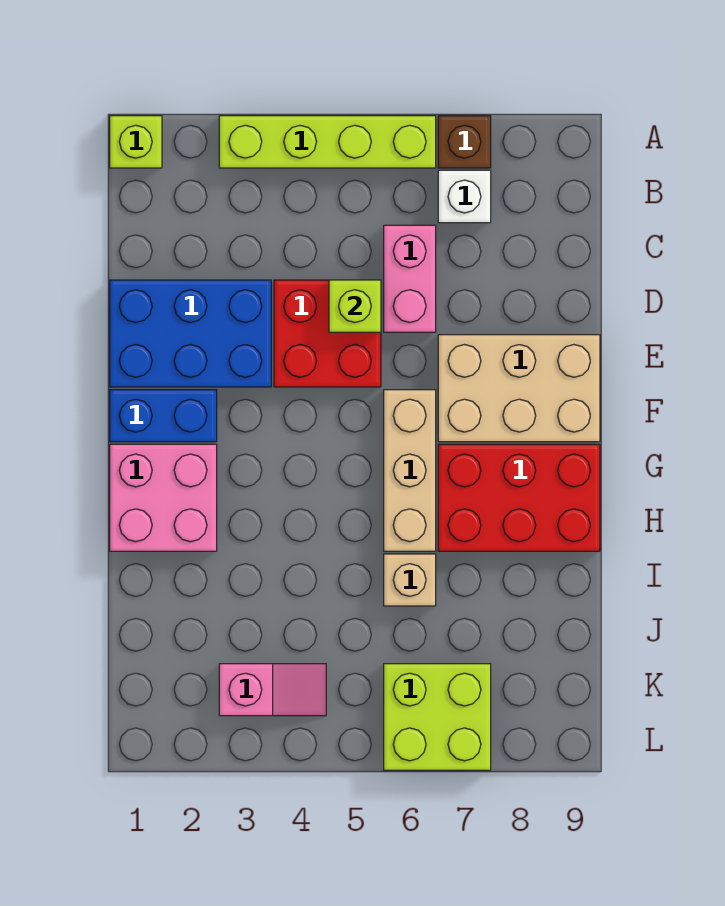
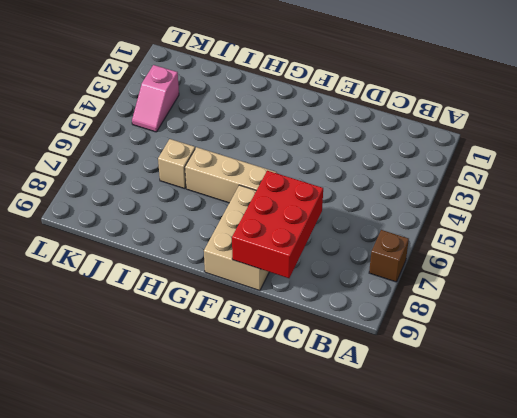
red brick D7:E9 level 2 -> red brick G7:H9 level 1
none -> lime brick A1 level 1
none -> lime brick A3:A6 level 1
none -> white brick B7 level 1

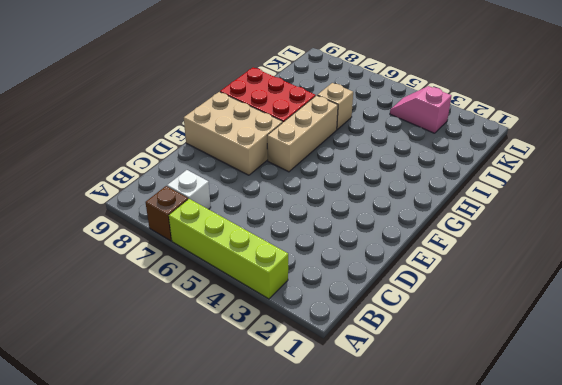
none -> lime brick A1 level 1
none -> pink brick C6:D6 level 1
none -> blue brick D1:E3 level 1

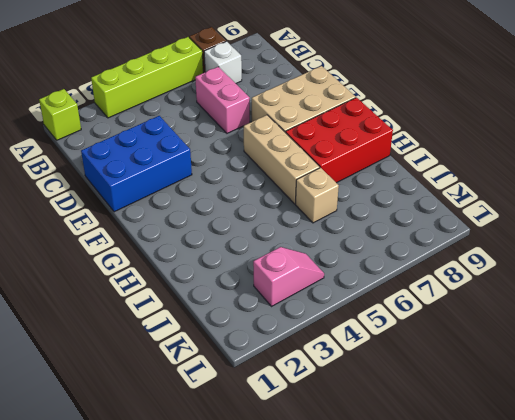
none -> red brick D4:E5 level 1
none -> blue brick F1:F2 level 1
none -> pink brick G1:H2 level 1

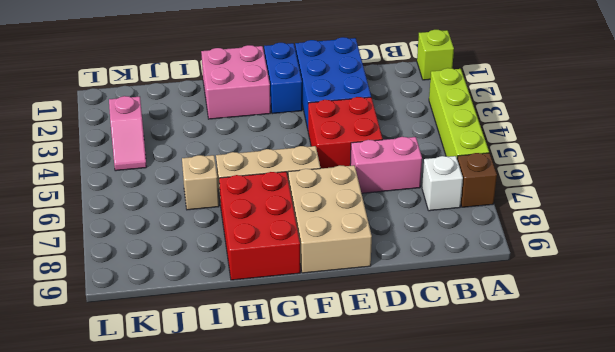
none -> lime brick K6:L7 level 1
none -> lime brick D5 level 2

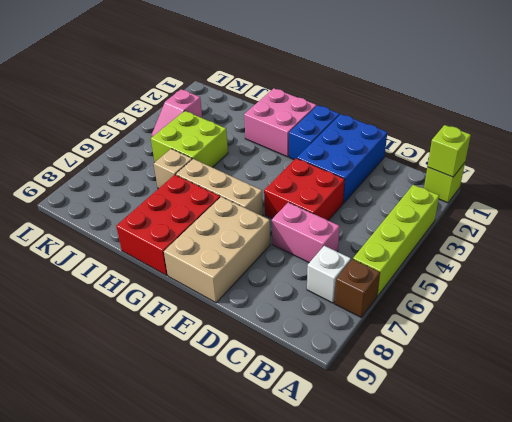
lime brick A1 level 2 -> lime brick D5 level 2
lime brick I4:J5 level 1 -> lime brick K6:L7 level 1

